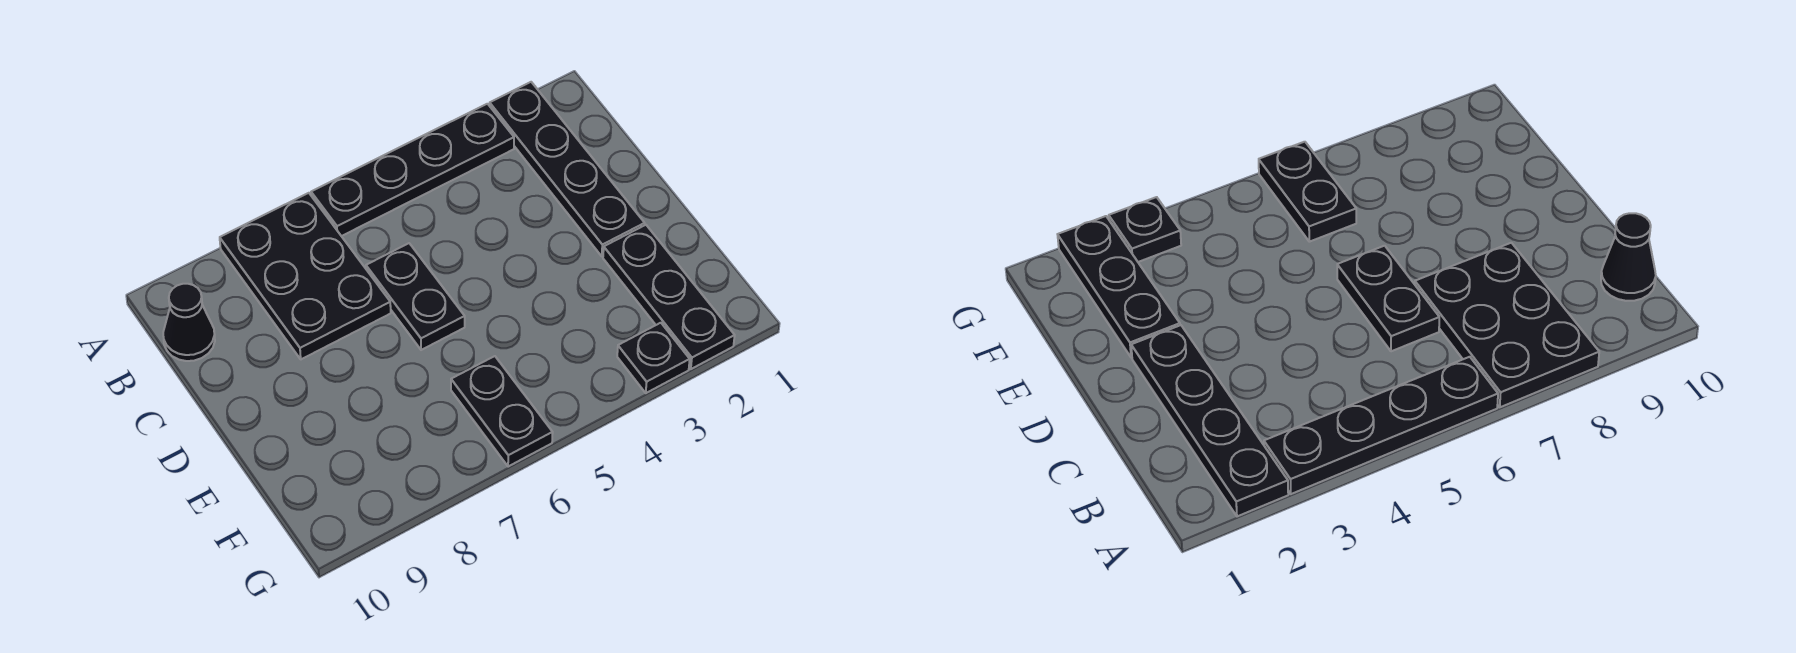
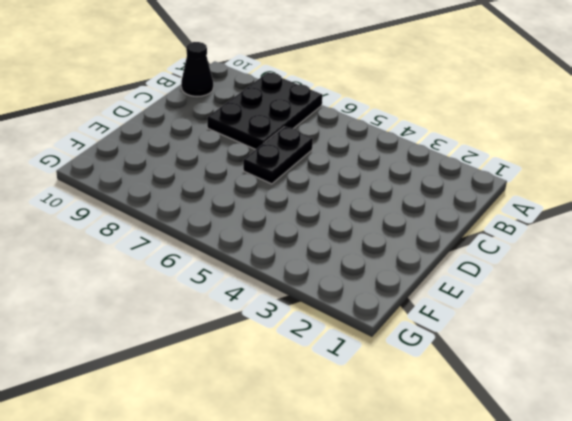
none -> black plate A2:D2 level 1
none -> black plate A3:A6 level 1

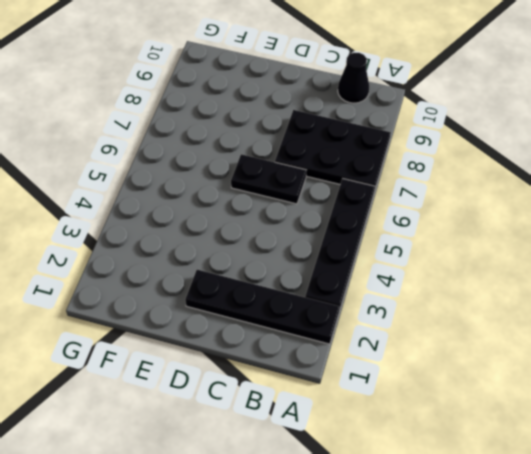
none -> black plate E2:G2 level 1
none -> black plate F6:G6 level 1

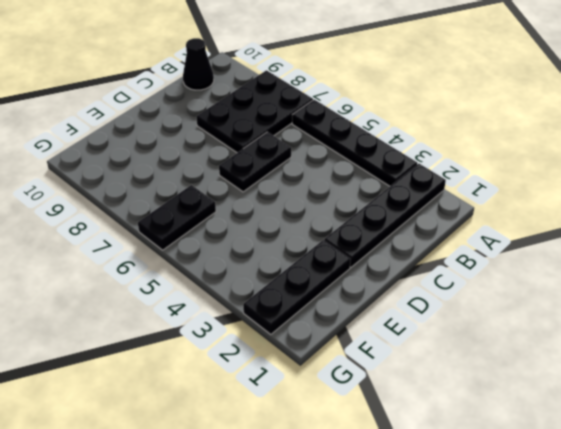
none -> black plate G3 level 1

